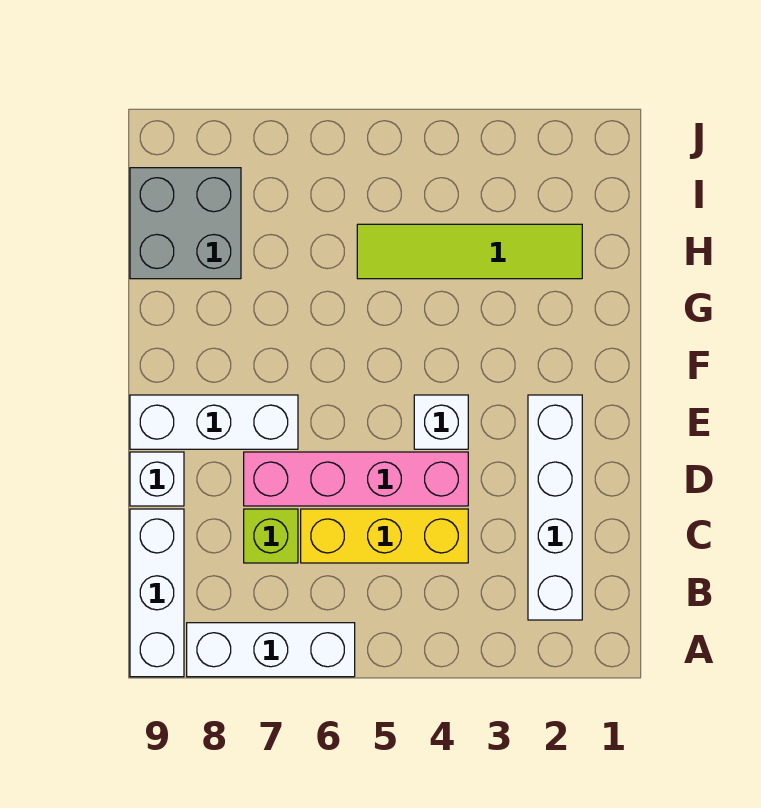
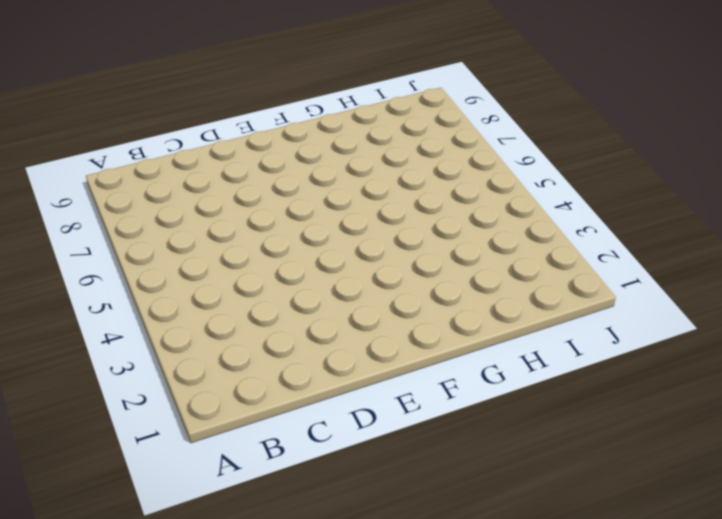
none -> white brick A6:A8 level 1
none -> white brick A9:C9 level 1

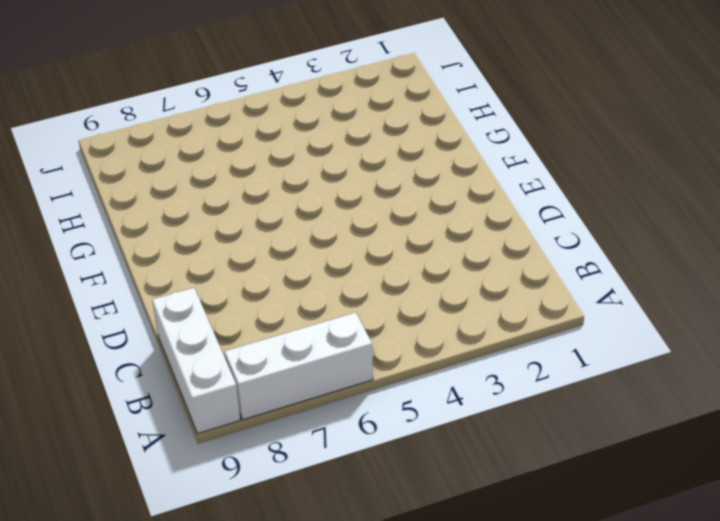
none -> white brick B2:E2 level 1
none -> yellow brick C4:C6 level 1

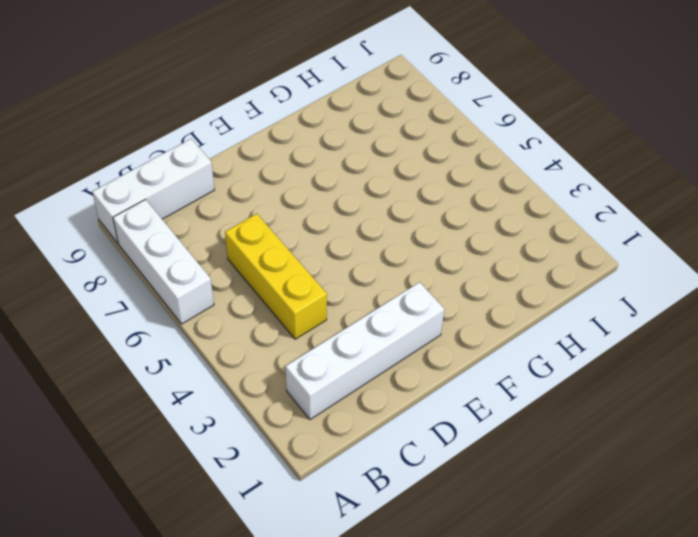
none -> lime brick C7 level 1
none -> pink brick D4:D7 level 1

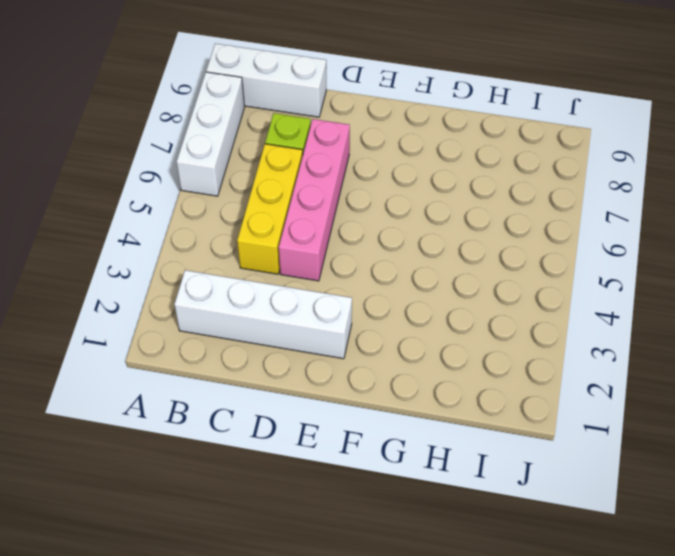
none -> white brick D9 level 1
none -> white brick E4 level 1

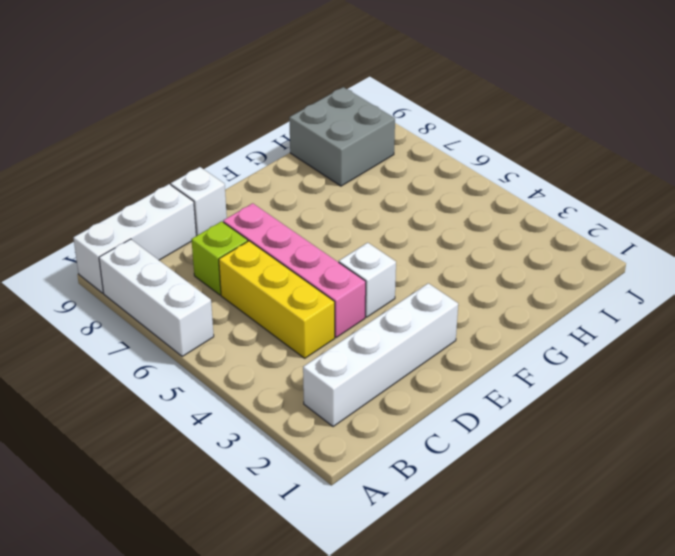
none -> white brick E7:E9 level 1
none -> lime tile H2:H5 level 1

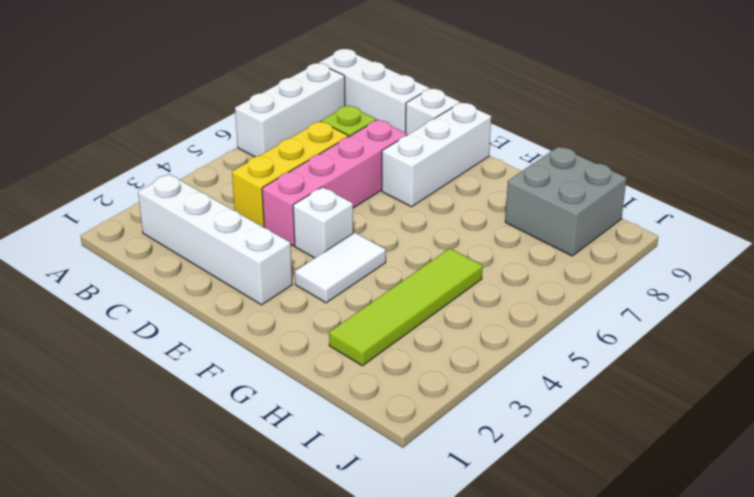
white tile F3:F4 level 1 -> none

